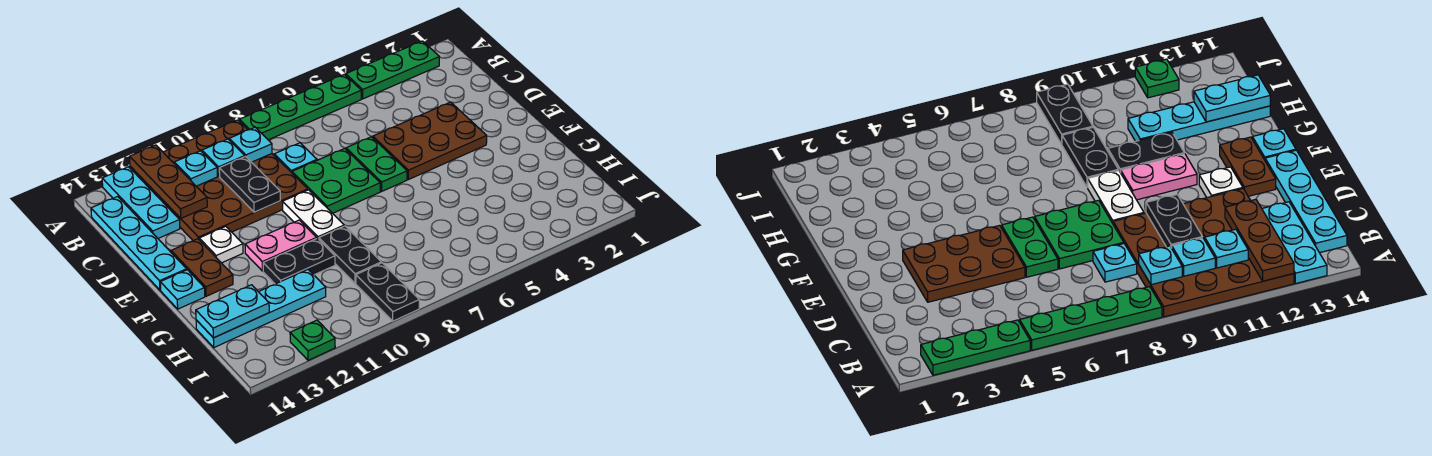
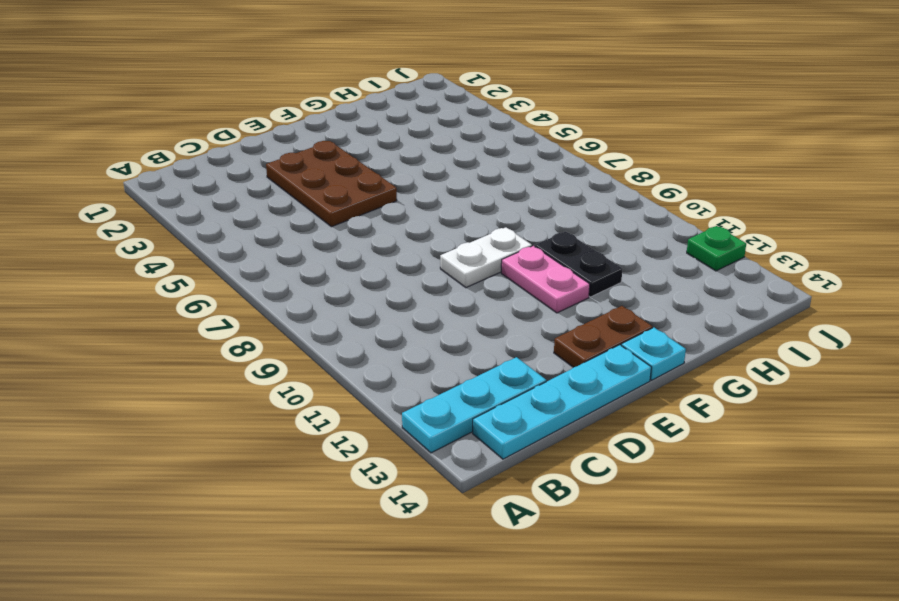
none -> green plate A2:A4 level 1
none -> green plate A5:A8 level 1
none -> brown plate A9:D12 level 1

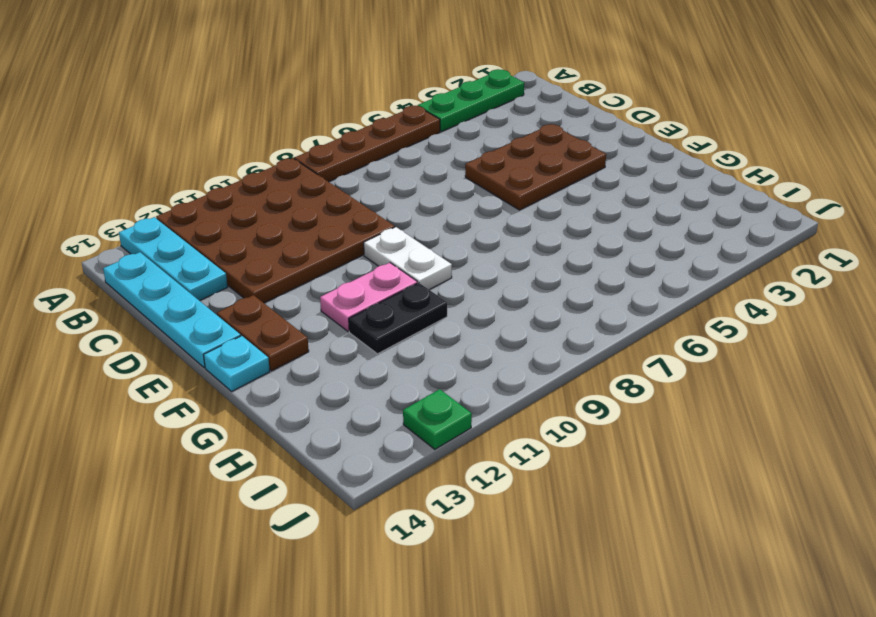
brown plate A5:A8 level 1 -> green plate A5:A8 level 1
none -> cyan plate C8 level 1
none -> green plate D6:E6 level 1
none -> green plate D7:E8 level 1

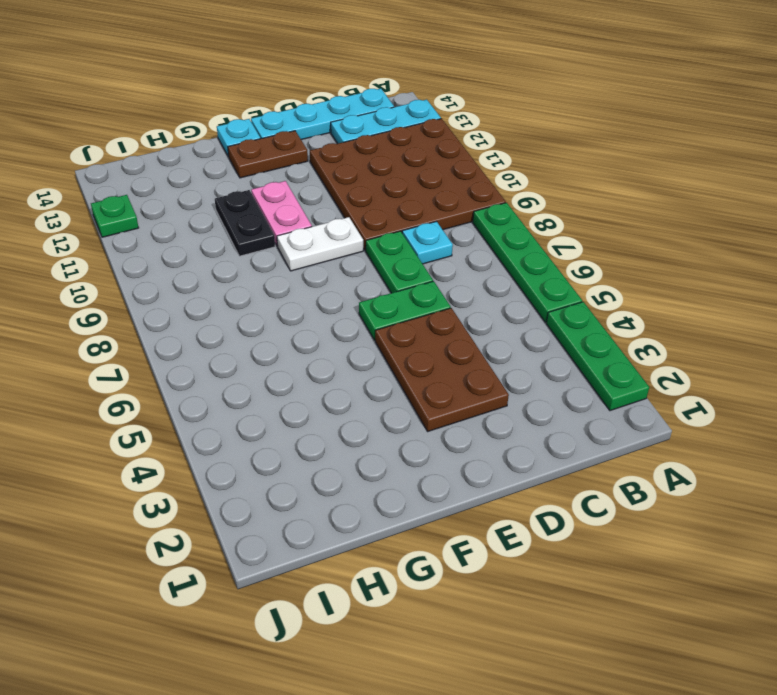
green plate D7:D8 level 1 -> green plate D7:E8 level 1
none -> white plate E12 level 1
none -> black plate G9:H9 level 1
none -> cyan plate H11:H14 level 1

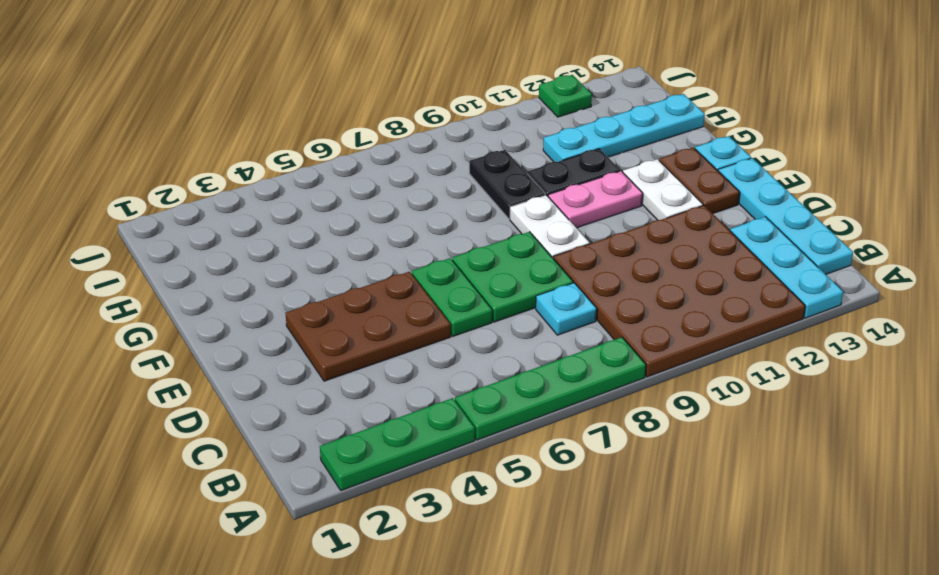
white plate E12:F12 level 1 -> white plate E12 level 1
none -> black plate I9:J9 level 1
none -> brown plate A12:C12 level 2
none -> cyan plate B9 level 2

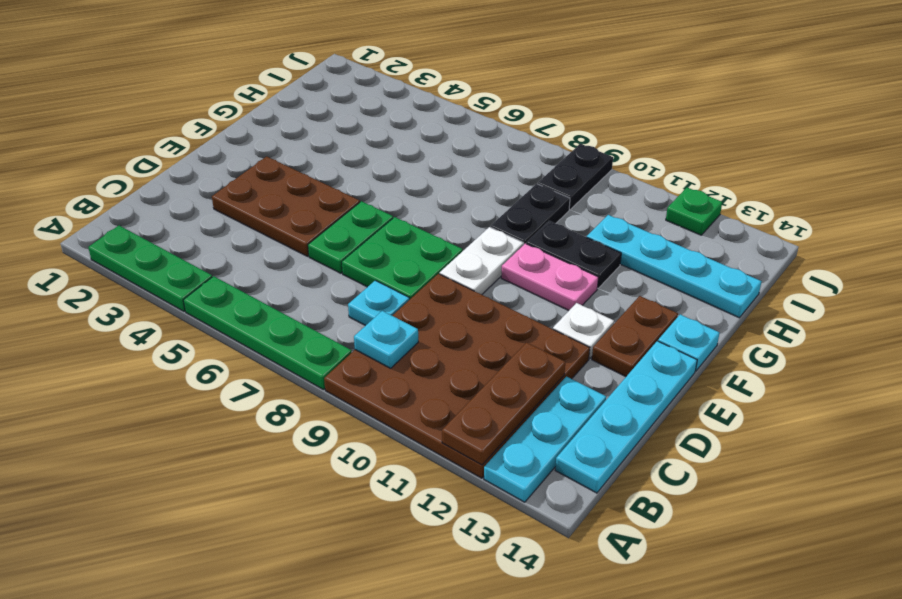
none -> cyan plate B10 level 2
none -> cyan plate B11 level 2
none -> black plate C10:D10 level 2

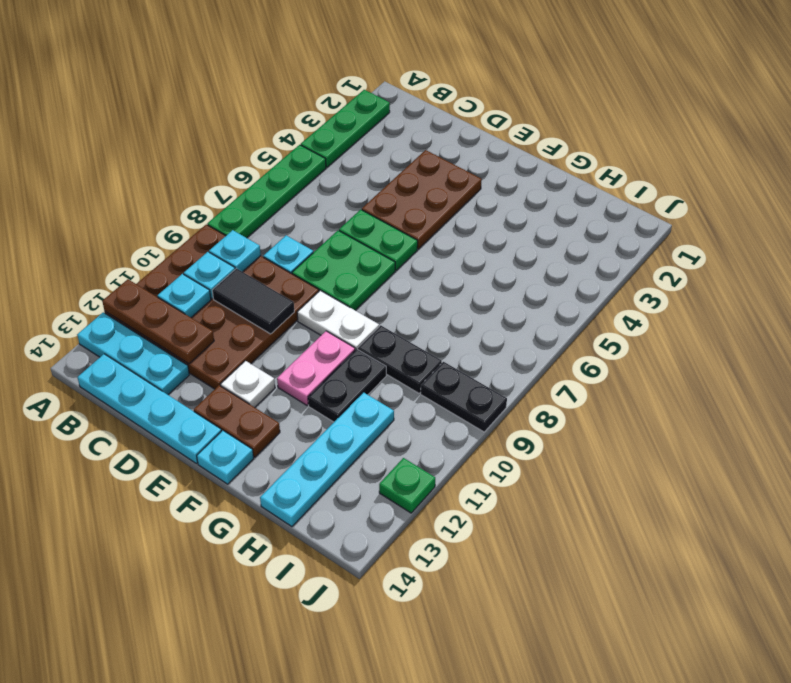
black tile C10:D10 level 2 -> black plate C10:D10 level 2
none -> cyan plate H13:H14 level 2

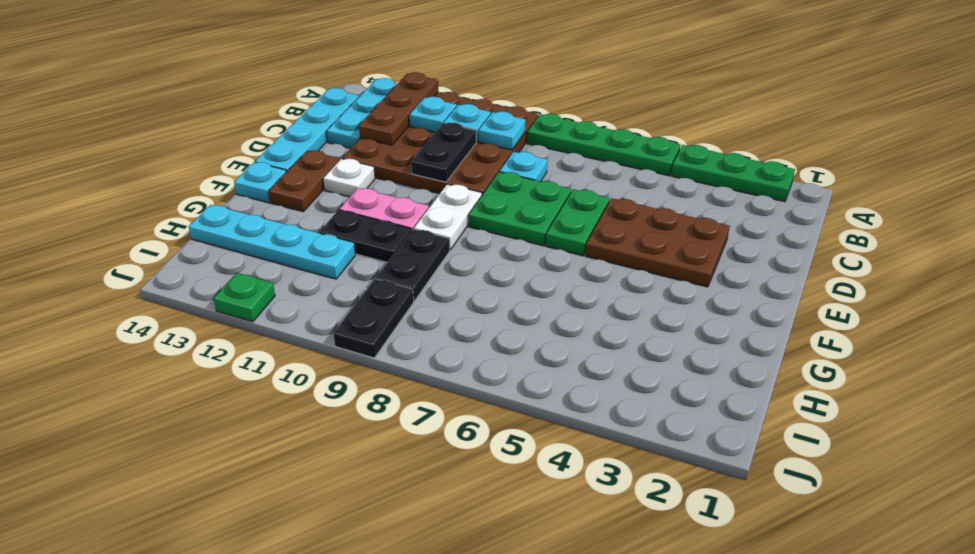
none -> cyan plate H13:H14 level 2

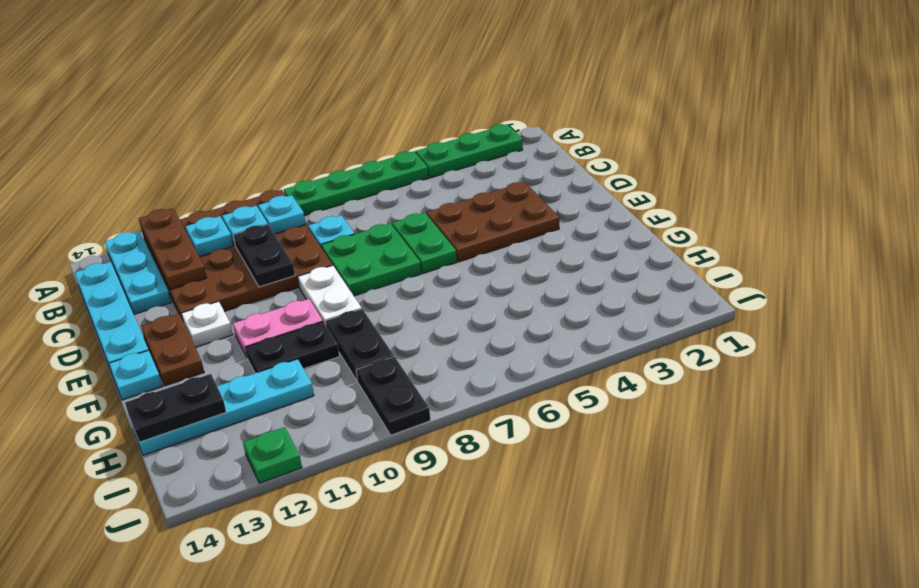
black plate H13:H14 level 2 -> cyan plate H13:H14 level 2

